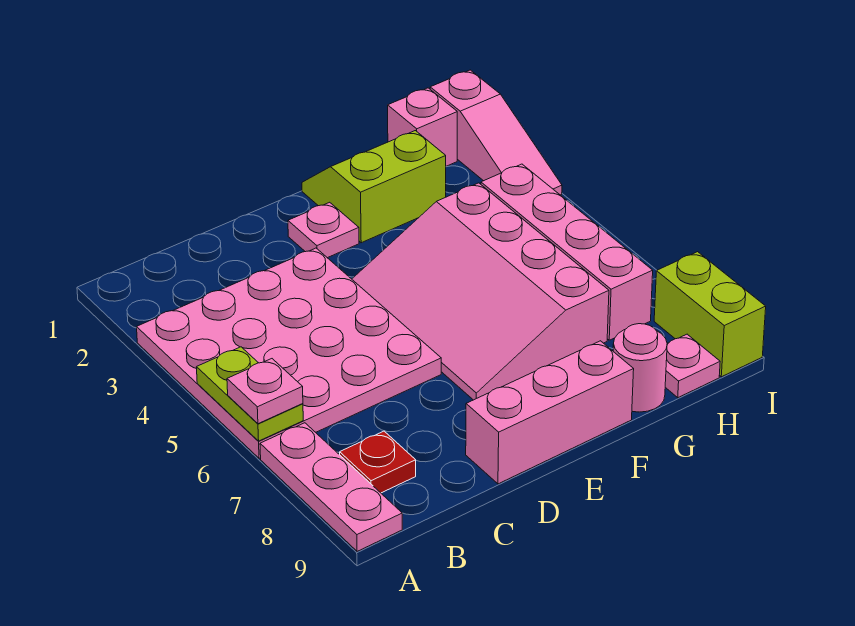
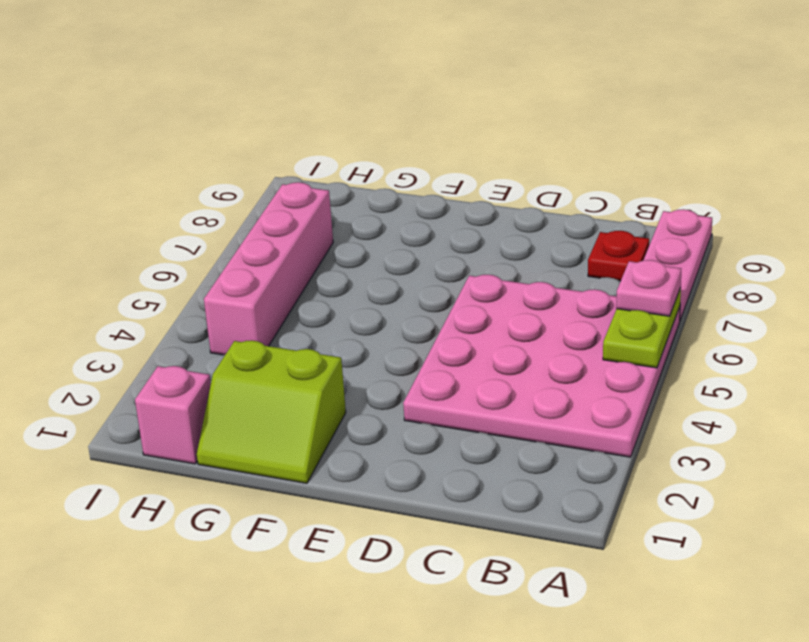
none -> pink brick D9:F9 level 1
none -> pink plate E2 level 1
none -> pink slope E4:G7 level 1 top G

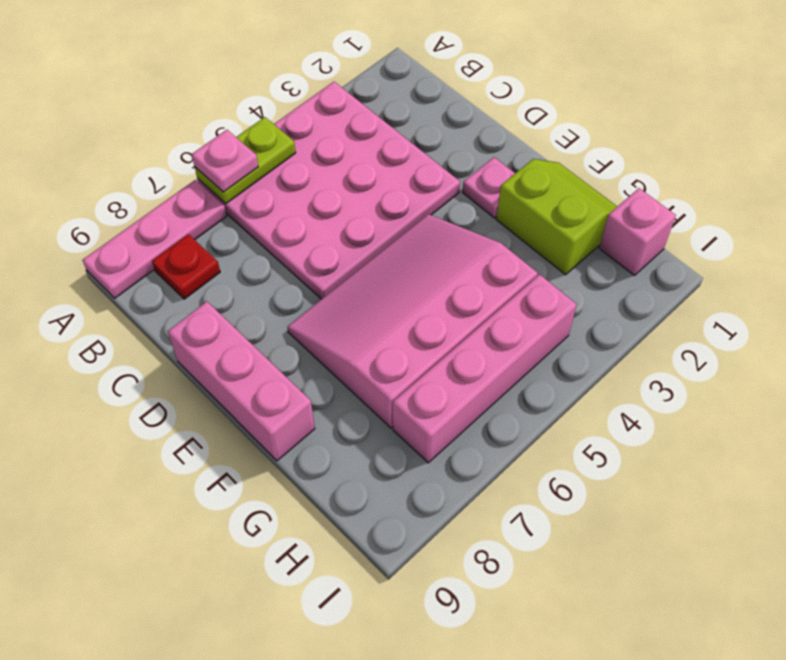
none -> pink round brick G9 level 1
none -> pink plate H9 level 1
none -> pink slope I1:I3 level 1 top 1

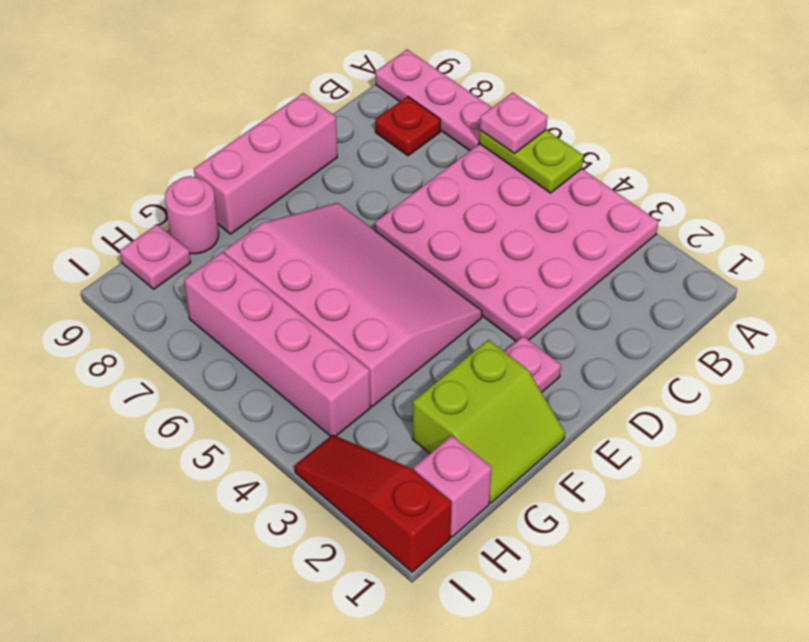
red slope I1:I3 level 1 top 1 -> pink slope I1:I3 level 1 top 1
none -> lime brick I8:I9 level 1

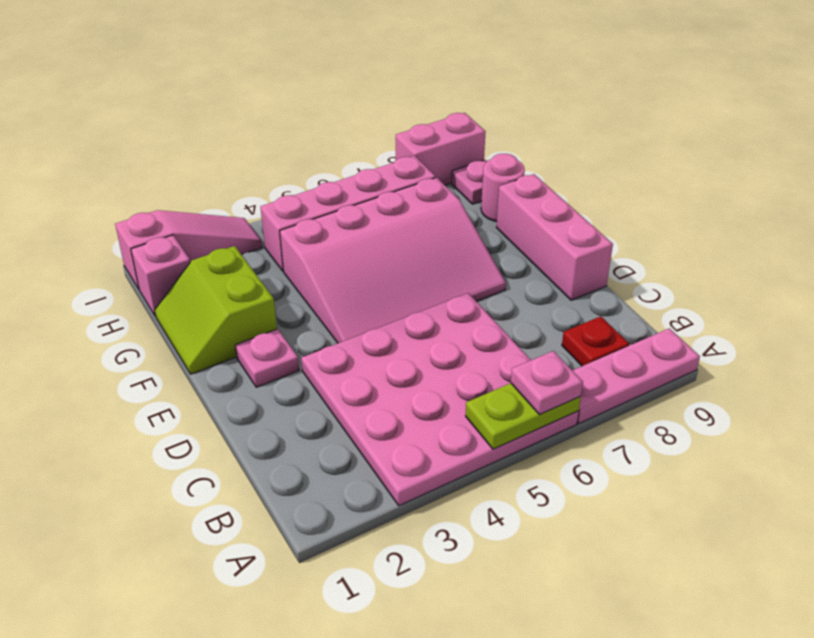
pink brick I8:I9 level 1 -> lime brick I8:I9 level 1

